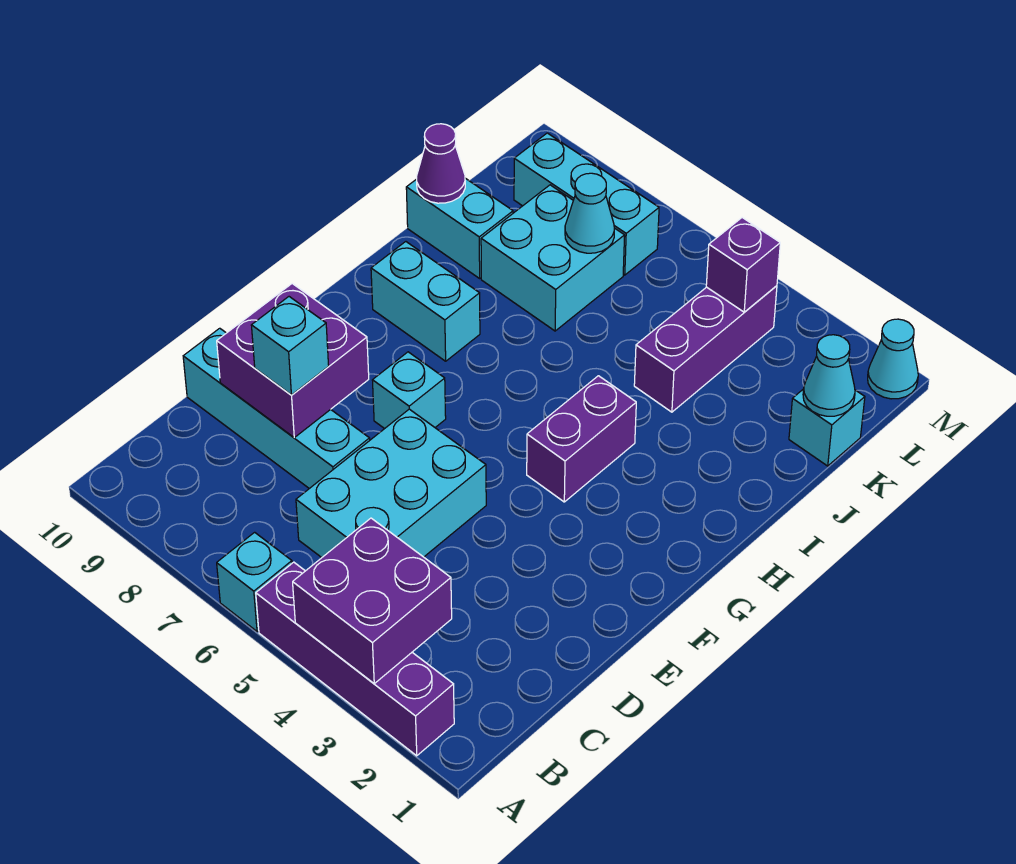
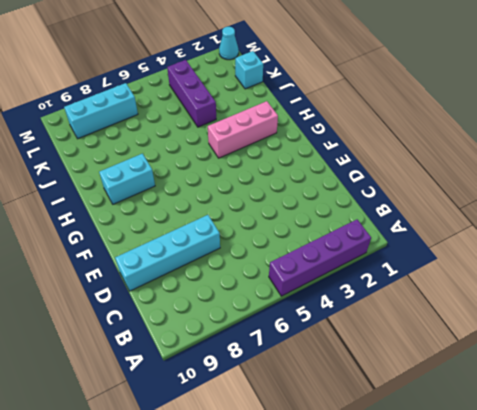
pink brick H2:H4 level 1 -> purple brick G4:H4 level 1
none -> cyan brick A6 level 1
none -> cyan brick C5:E6 level 1
none -> cyan brick F7 level 1

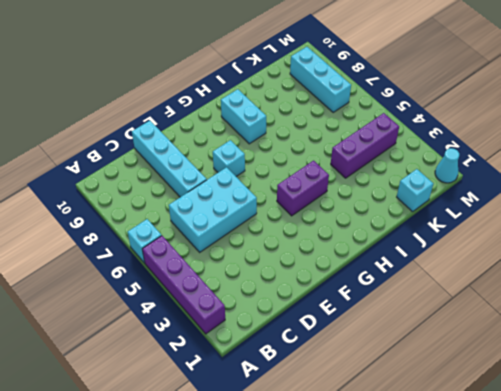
none -> cyan brick J7:K8 level 1
none -> cyan brick J9:J10 level 1
none -> purple brick A3:B4 level 2

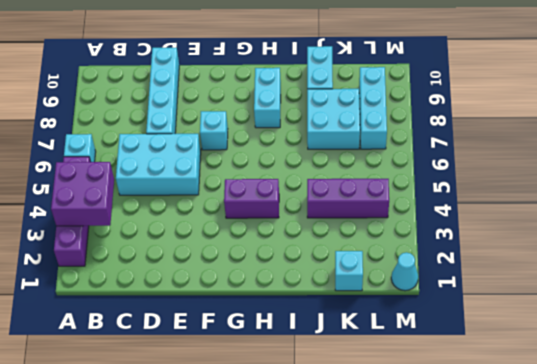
none -> purple brick D8:E9 level 2
none -> purple cone J10 level 2
none -> cyan cone K1 level 2

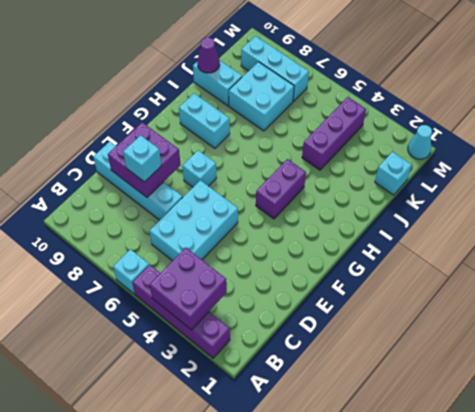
none -> cyan cone K1 level 2
none -> cyan cone K7 level 2
none -> purple brick L4 level 2

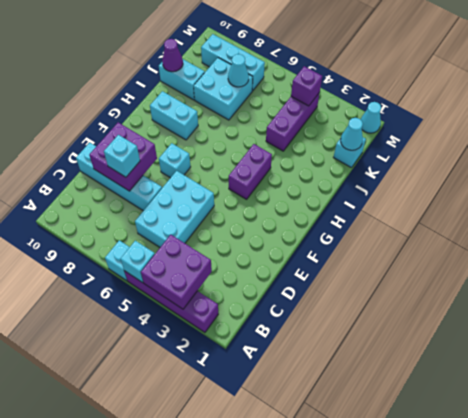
cyan brick A5 level 2 -> none

